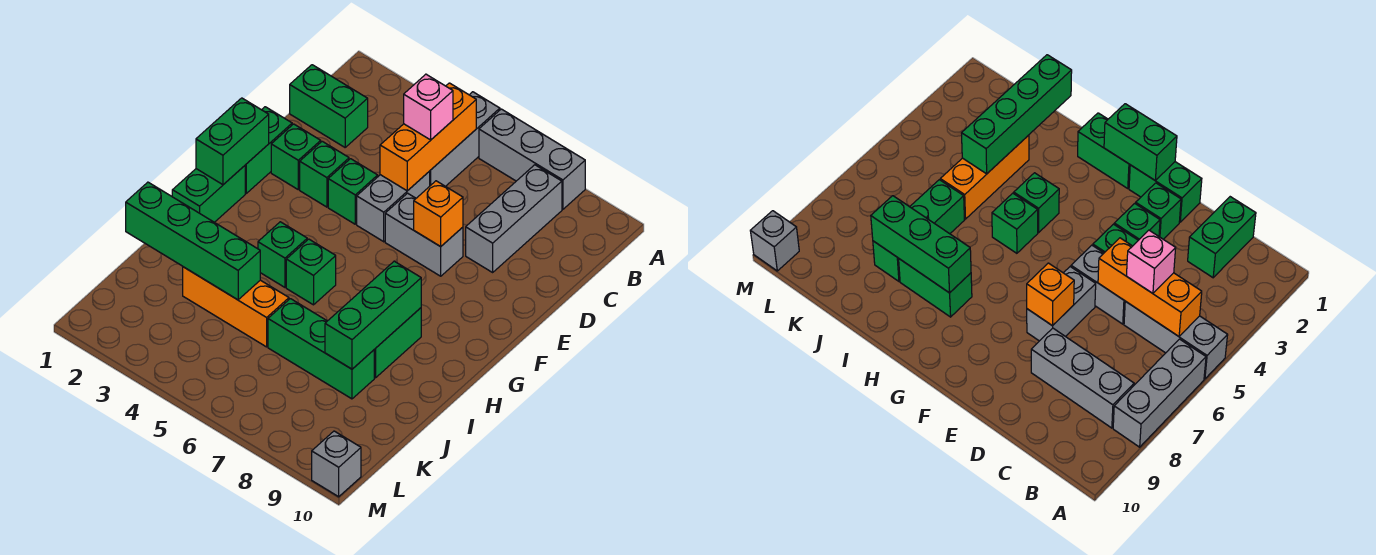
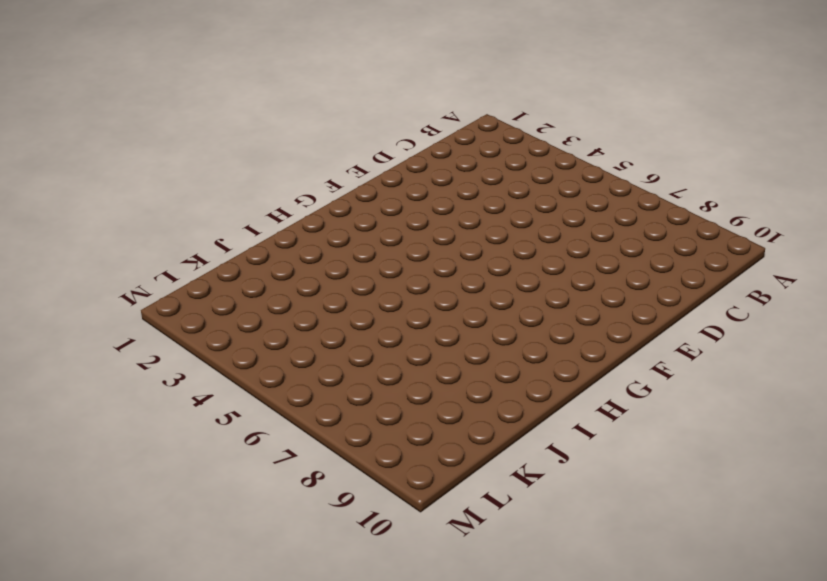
none -> grey brick A5:C5 level 1
none -> grey brick A6:A8 level 1
none -> grey brick B8:D8 level 1

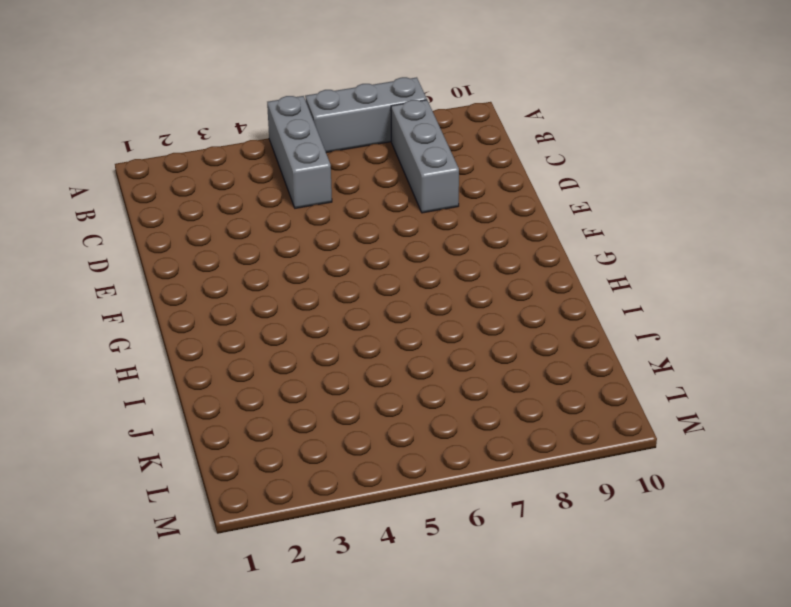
none -> green brick C1:C2 level 1
none -> grey brick D5:E5 level 1
none -> green brick E1:F1 level 1

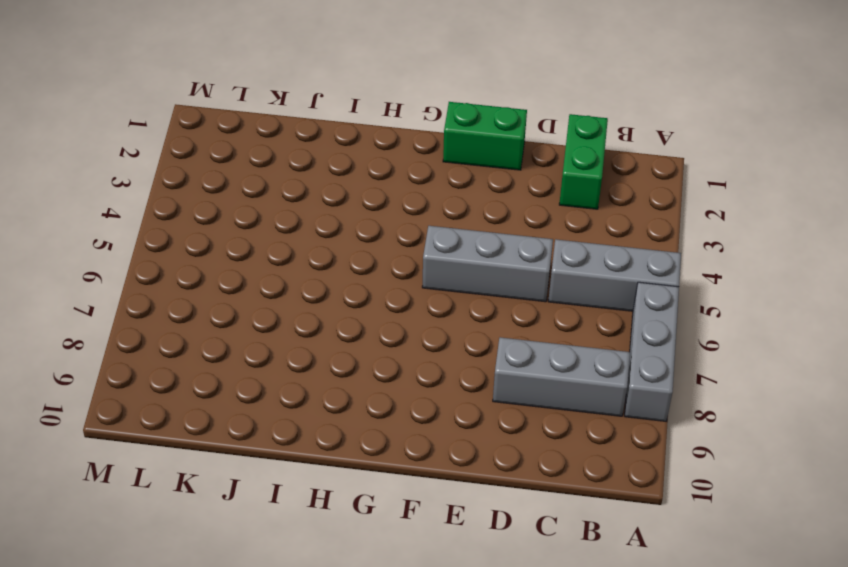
grey brick D5:F5 level 1 -> grey brick D5:E5 level 1
none -> green brick E2 level 1
none -> green brick E3 level 1
none -> green brick E4 level 1

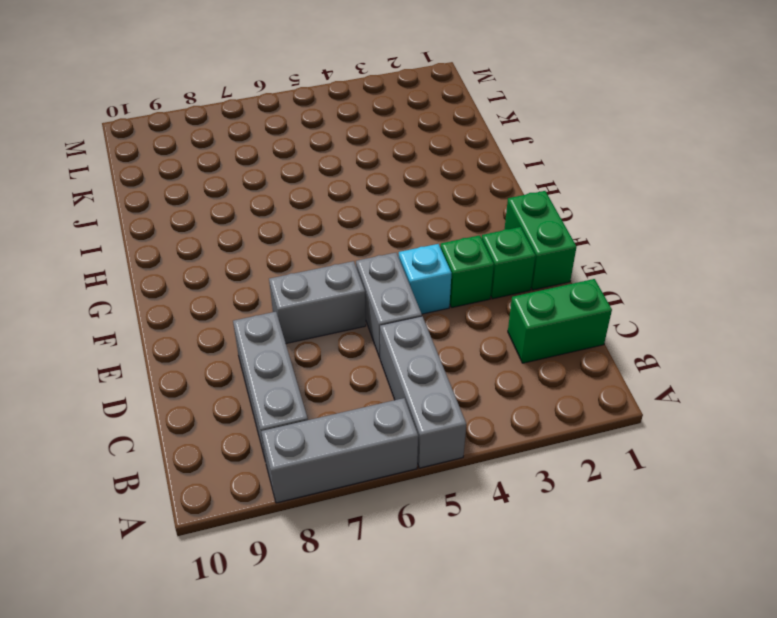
cyan brick E4 level 1 -> green brick E4 level 1
none -> green brick G1:H1 level 1
none -> green brick H4 level 1
none -> green brick H5 level 1

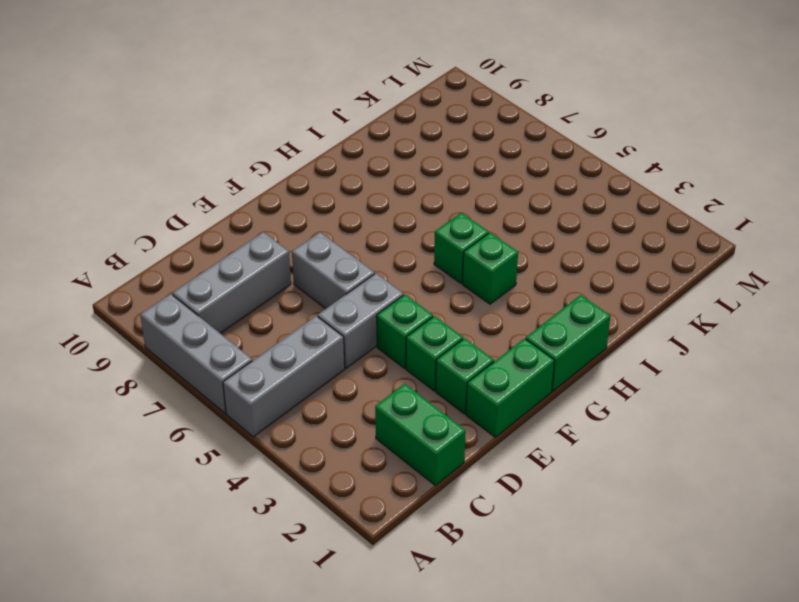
none -> green brick H8:I8 level 1
none -> orange brick J3:J5 level 1
none -> green brick J6:J8 level 1

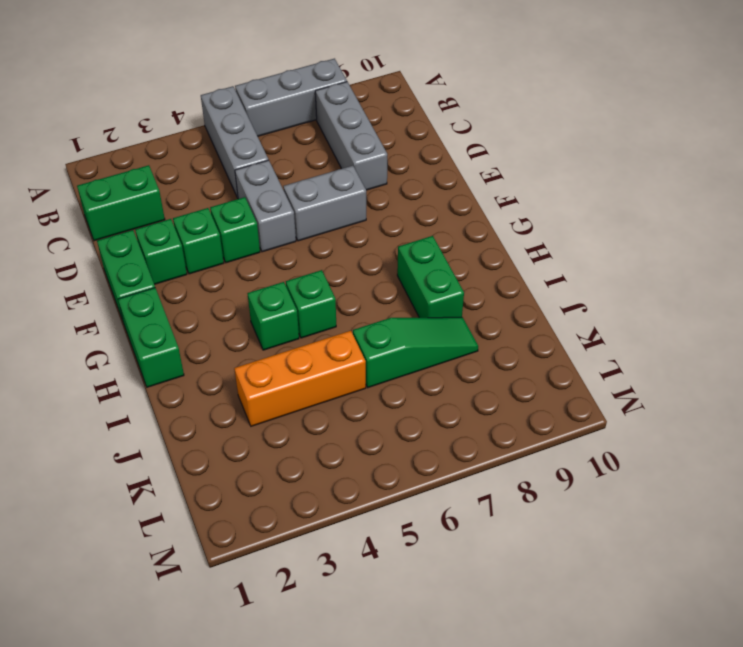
green slope J6:J8 level 1 top 6 -> green brick J6:J8 level 1
none -> grey brick M10 level 1
none -> orange brick B5:D5 level 2
none -> orange brick E7 level 2

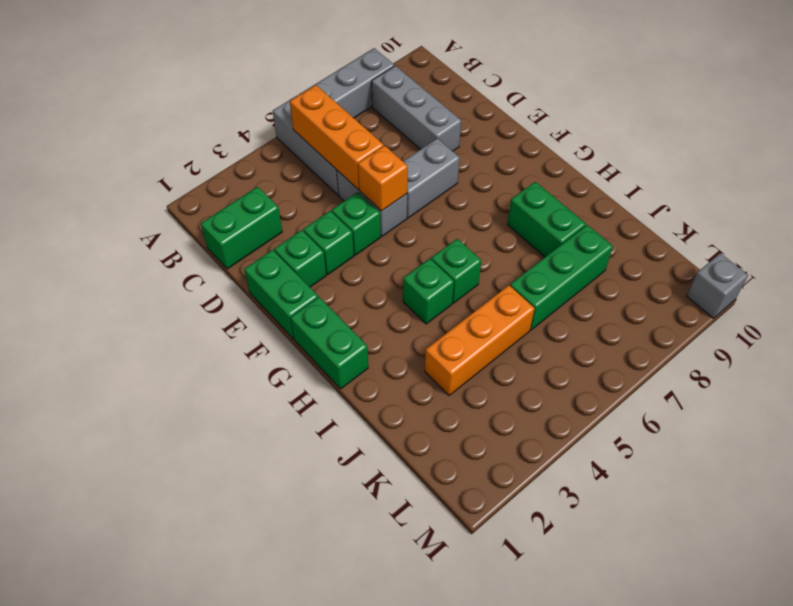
orange brick E5 level 2 -> orange brick E7 level 2
none -> green brick F1:G1 level 2
none -> green brick H8:J8 level 2
none -> green brick J1:J4 level 2

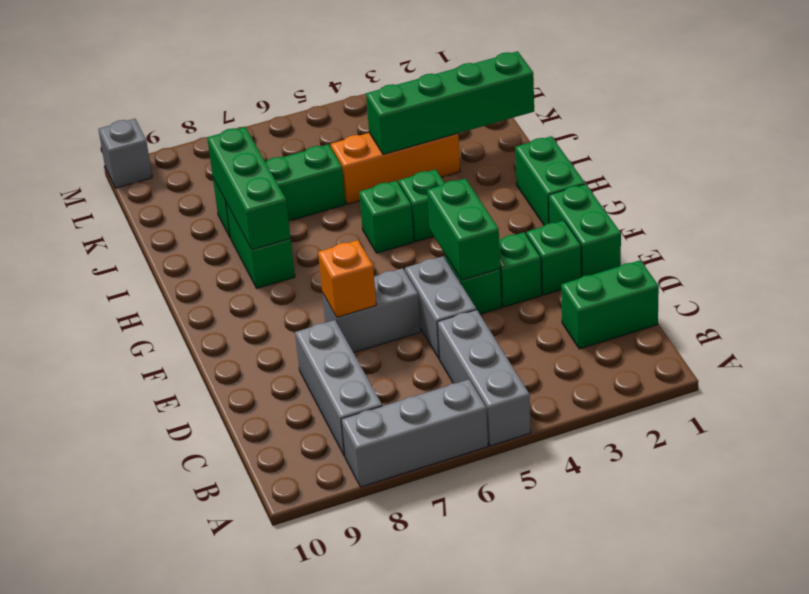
green brick E4:F4 level 2 -> green brick F1:G1 level 2
none -> orange brick B5:D5 level 2
none -> pink brick C5 level 3

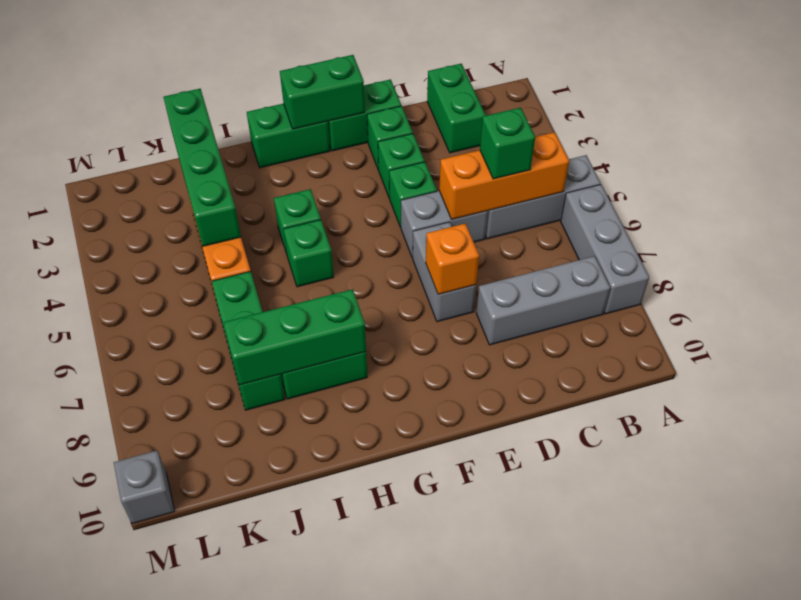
green brick C5 level 3 -> pink brick C5 level 3

